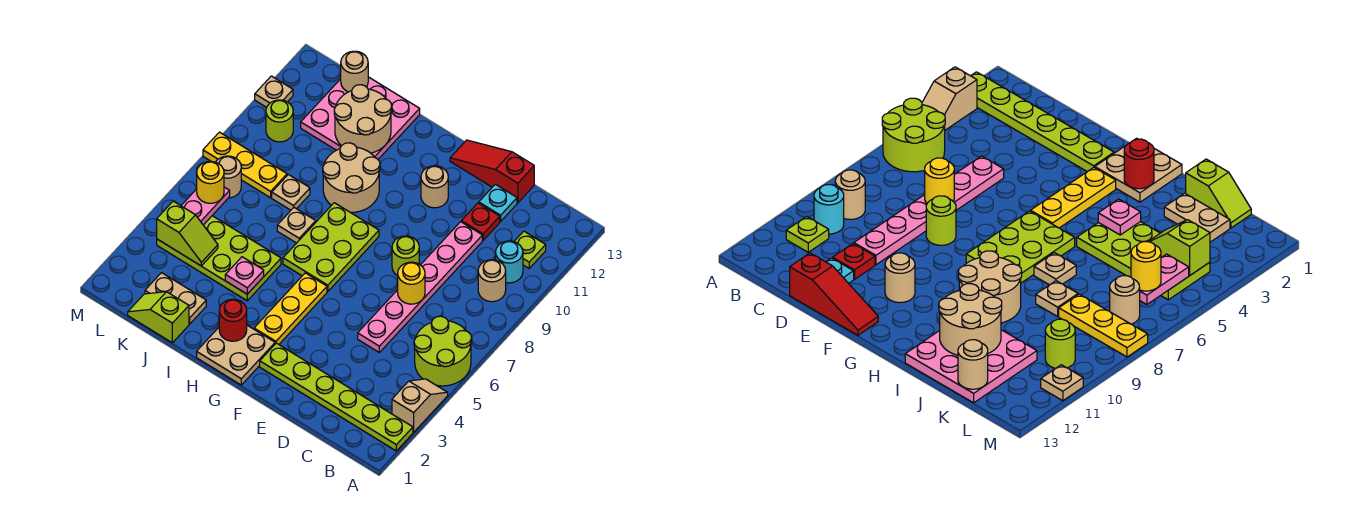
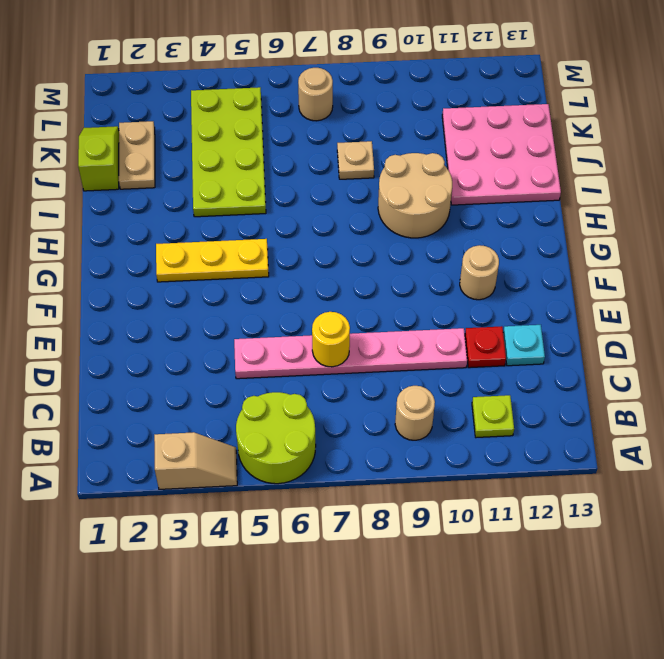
none -> lime plate A2:F2 level 1
none -> cyan round brick B10 level 1
none -> red slope D13:F13 level 1 top D
none -> lime round brick E8 level 1

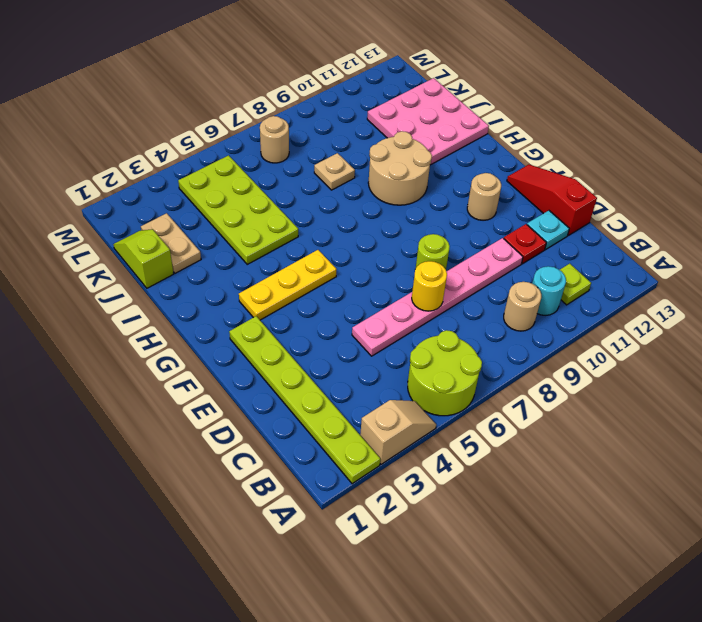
none -> tan plate G1:H2 level 1
none -> lime plate G6:H8 level 1
none -> tan plate I7 level 1
none -> yellow plate K8:M8 level 1

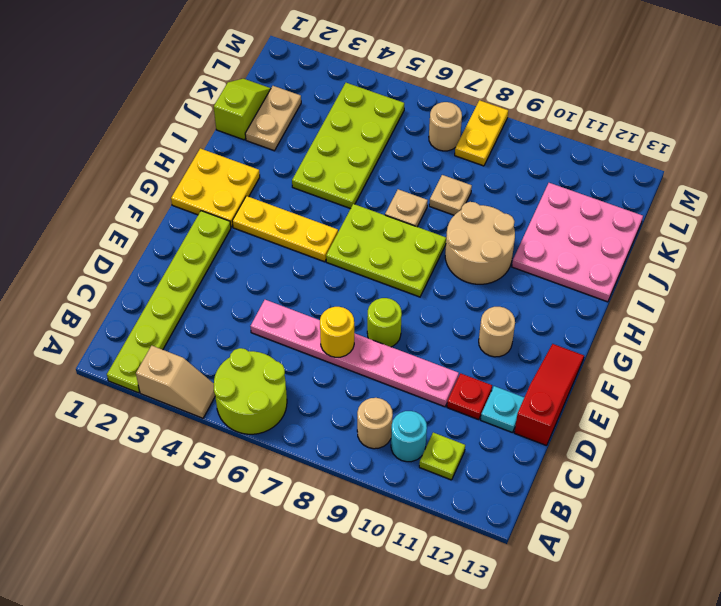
yellow plate G1:H2 level 1 -> tan plate G1:H2 level 1
yellow plate L8:M8 level 1 -> yellow plate K8:M8 level 1
none -> lime round brick L10 level 1
none -> tan plate M11 level 1
none -> red round brick H2 level 2
none -> pink plate I4 level 2

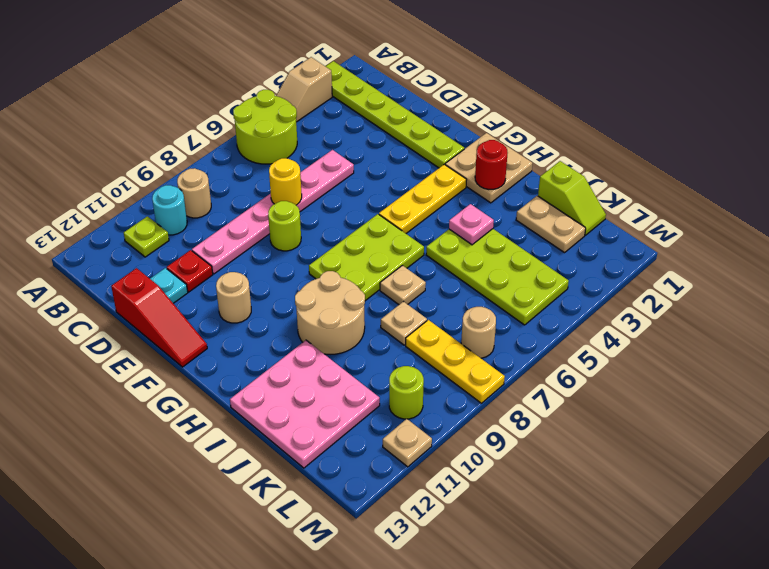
none -> tan round brick I11:J12 level 2
none -> lime slope K4:L4 level 2 top L
none -> tan round brick K13 level 2
none -> pink plate L5:L6 level 2

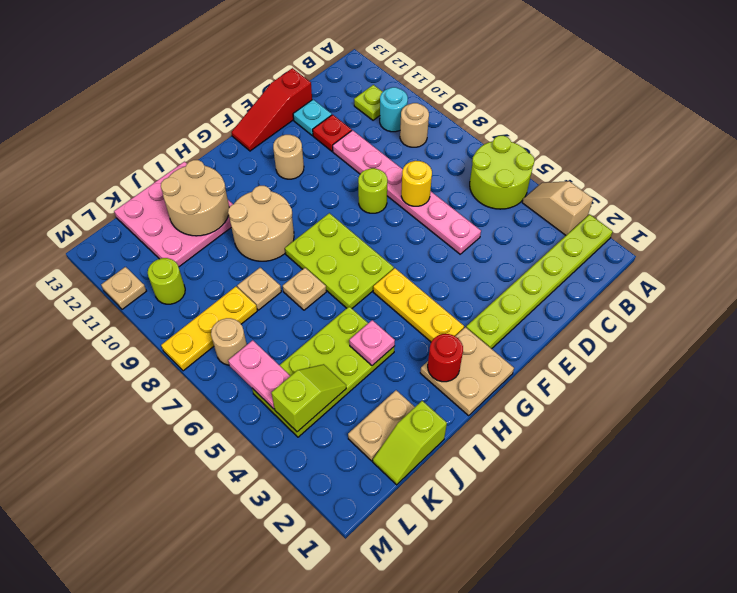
none -> tan round brick K13 level 2
none -> yellow round brick L6 level 3

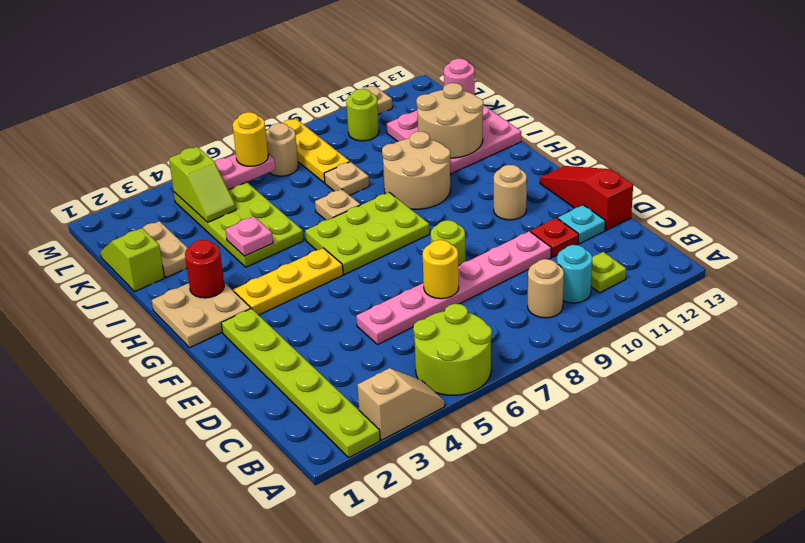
pink round brick K13 level 2 -> tan round brick K13 level 2

